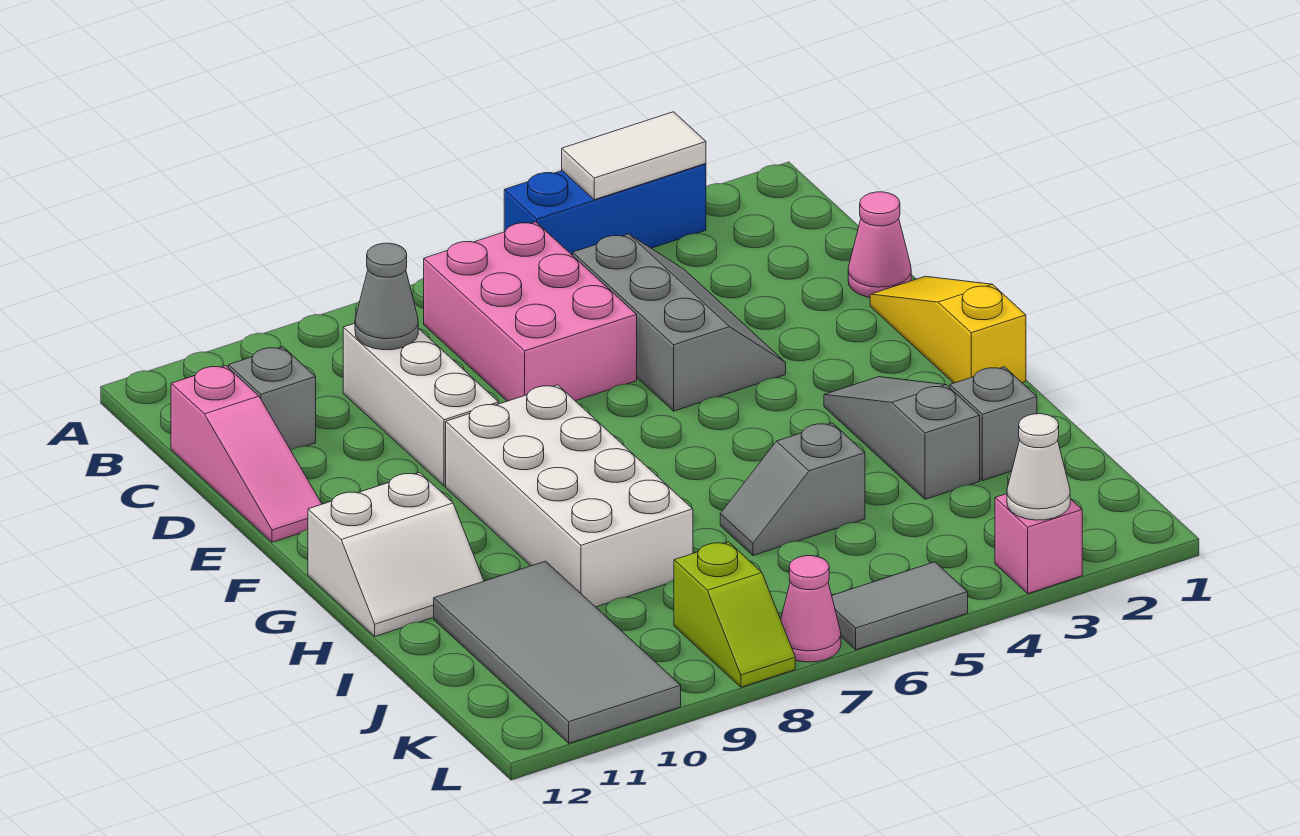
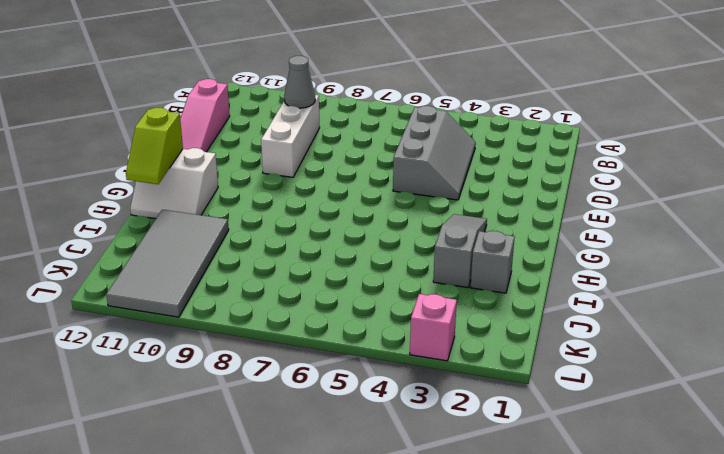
lime slope G12:H12 level 2 top G -> lime slope K8:L8 level 1 top K
none -> blue brick A3:A5 level 1
none -> pink brick B6:D7 level 1
none -> grey brick C11 level 1

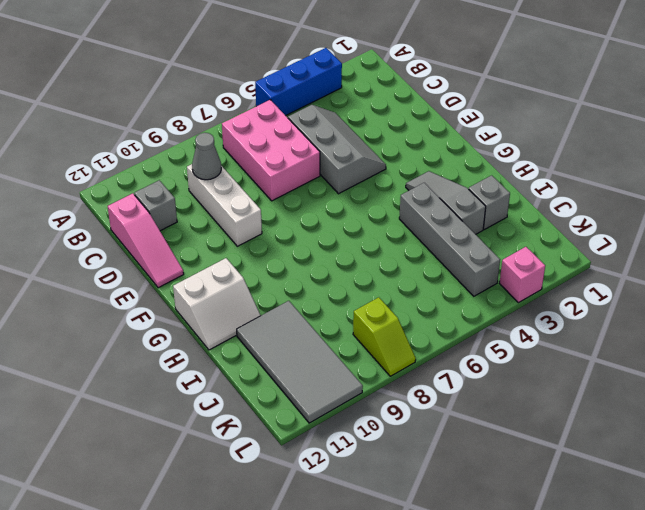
grey brick H4:K4 level 1 -> none
none -> pink cone D1 level 1
none -> yellow slope E1:G1 level 1 top G
none -> white brick F8:I9 level 1

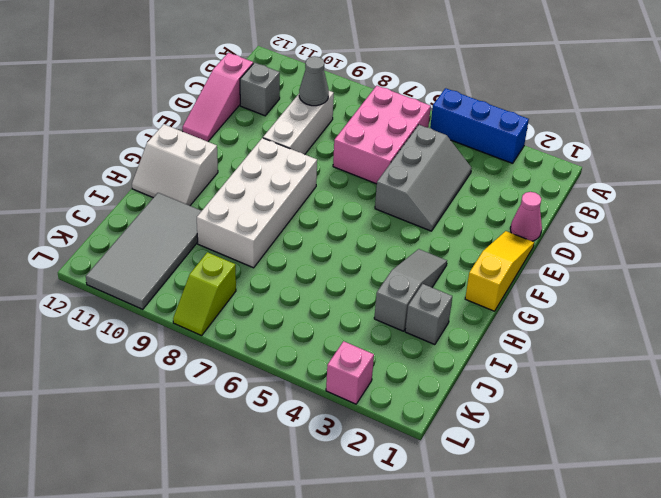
none -> grey slope I5:I6 level 1 top 5
none -> grey tile L5:L6 level 1
none -> pink cone L7 level 1

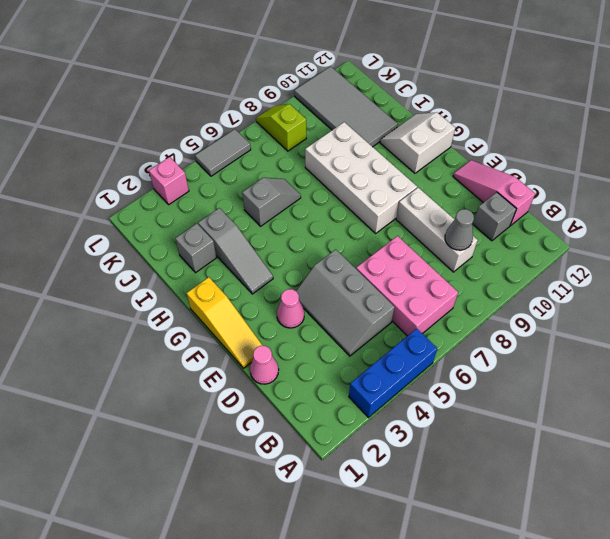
pink cone E3 level 1 -> pink cone L7 level 1
none -> white tile A3:A4 level 2
none -> white cone L3 level 2

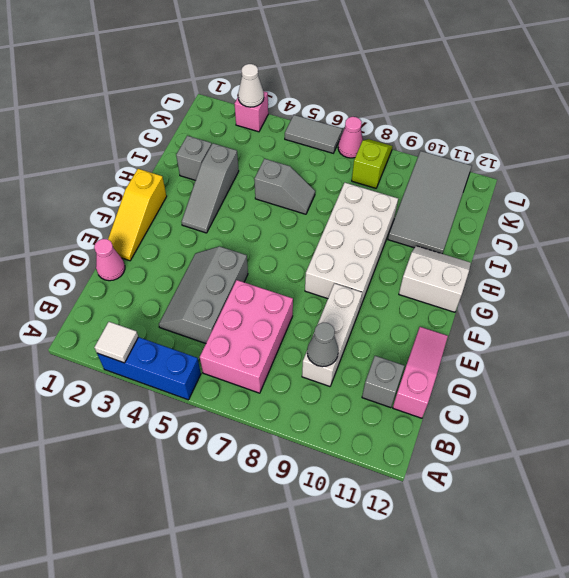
white tile A3 level 2 -> white tile A3:A4 level 2

